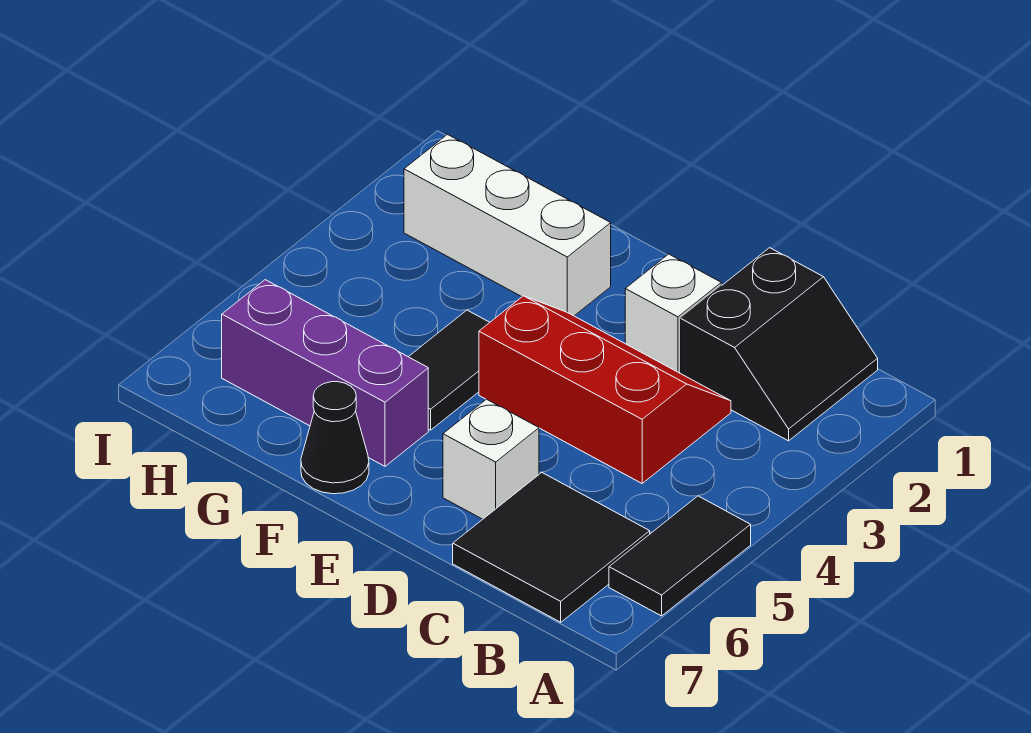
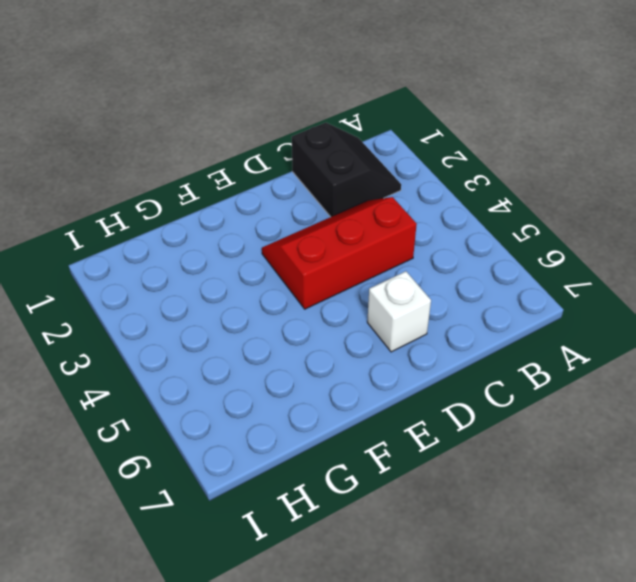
none -> black tile A5:A6 level 1
none -> black tile B6:C7 level 1

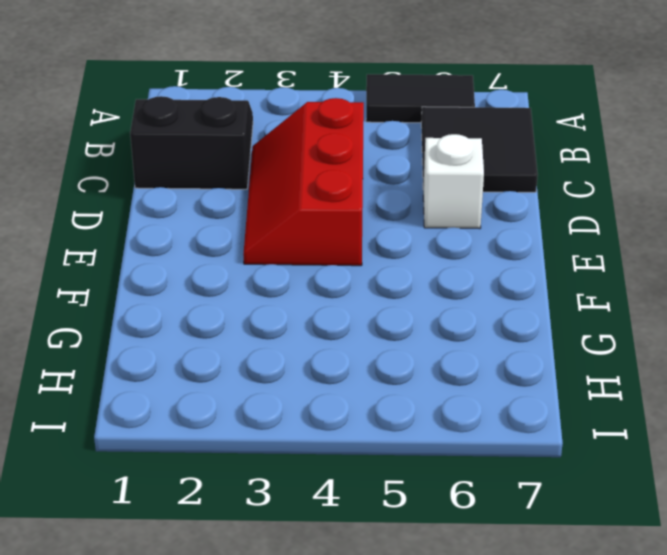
none -> white brick D2 level 1
none -> white brick F2:H2 level 1

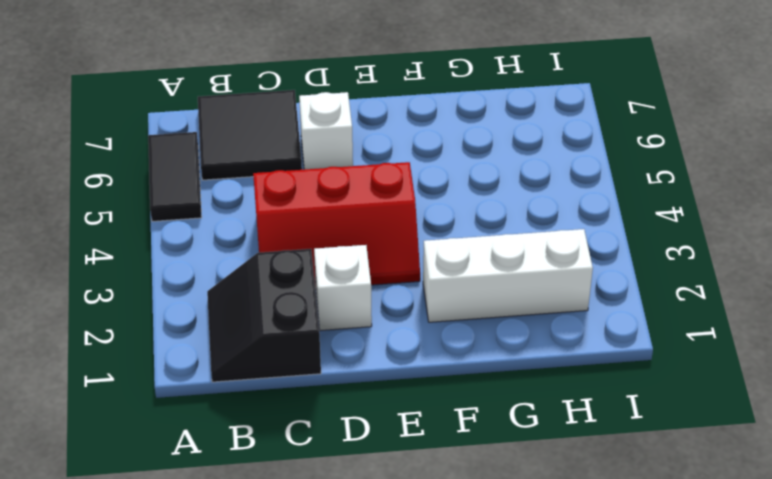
none -> black tile F4:F5 level 1
none -> purple brick F6:H6 level 1

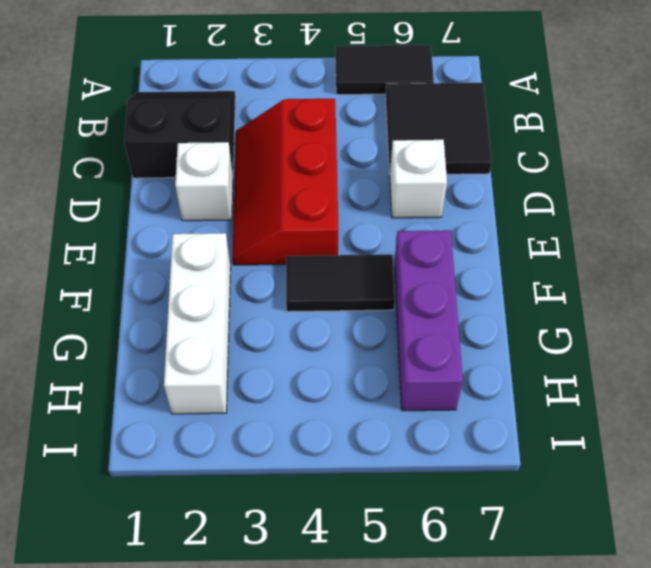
none -> black cone F7 level 1

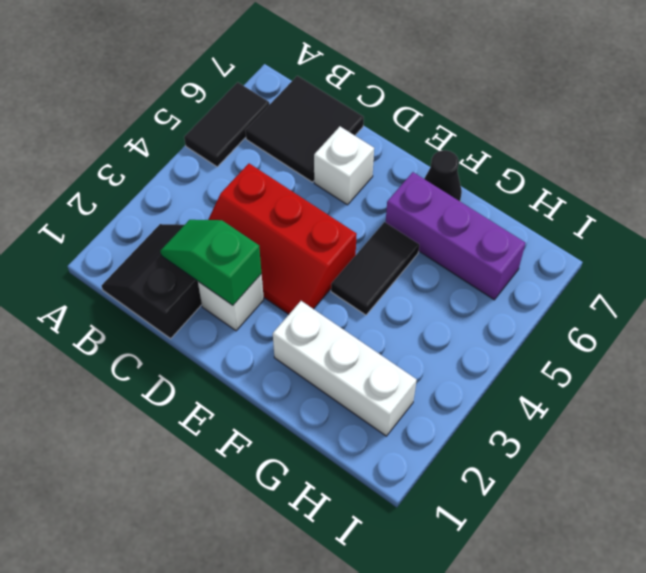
green slope C2:D2 level 2 top D -> none

